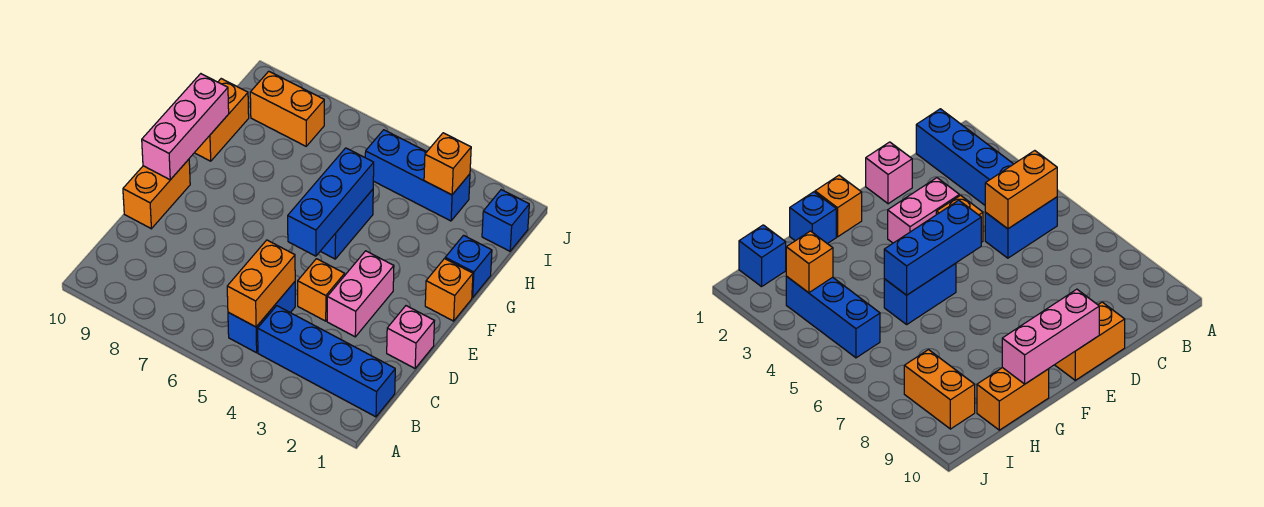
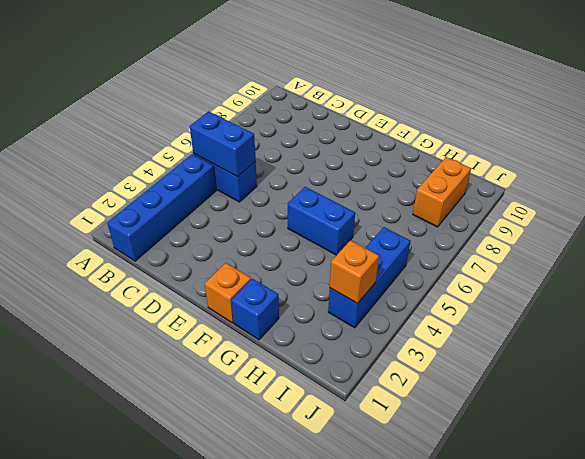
blue brick B5:C5 level 2 -> orange brick B5:C5 level 2
none -> pink brick D1 level 1
none -> pink brick D3:E3 level 1
none -> orange brick D4 level 1

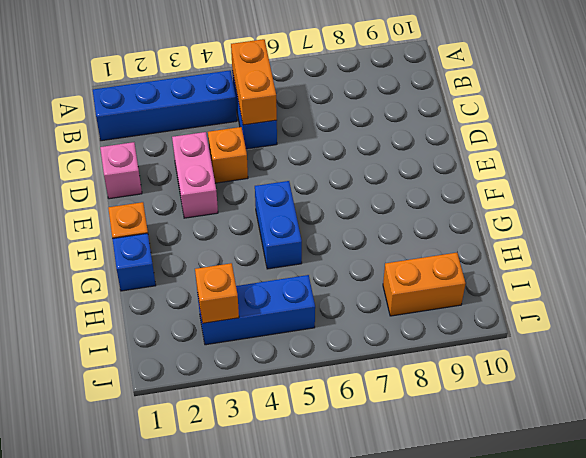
none -> orange brick D10:E10 level 1
none -> orange brick G10:H10 level 1
none -> blue brick I1 level 1

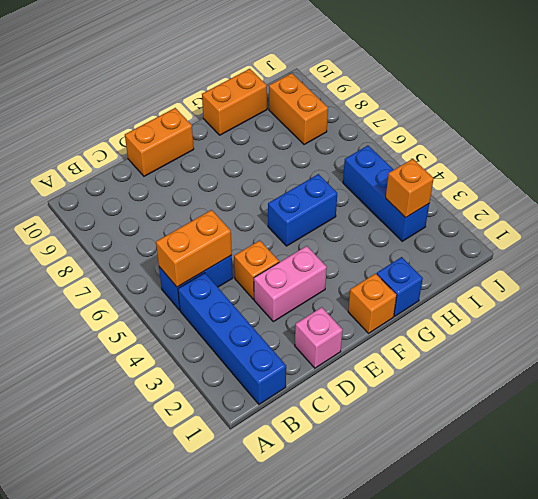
none -> blue brick I1 level 1
none -> blue brick E5:G5 level 2
none -> pink brick E10:G10 level 2

